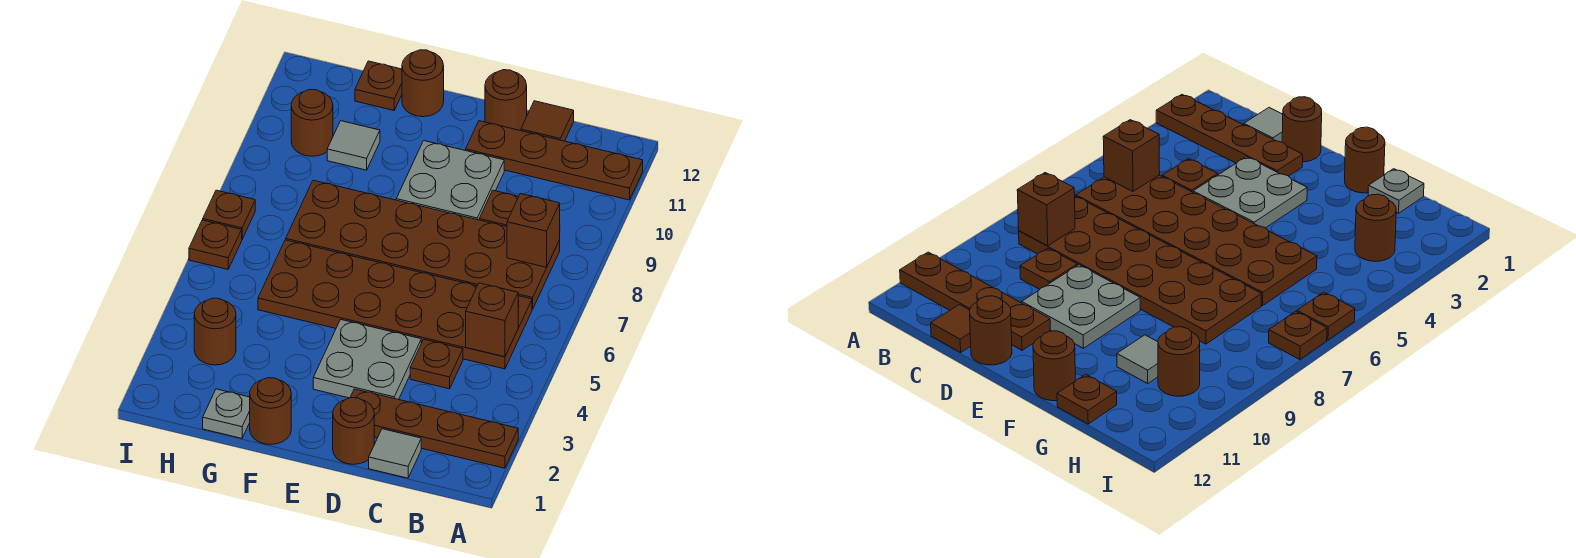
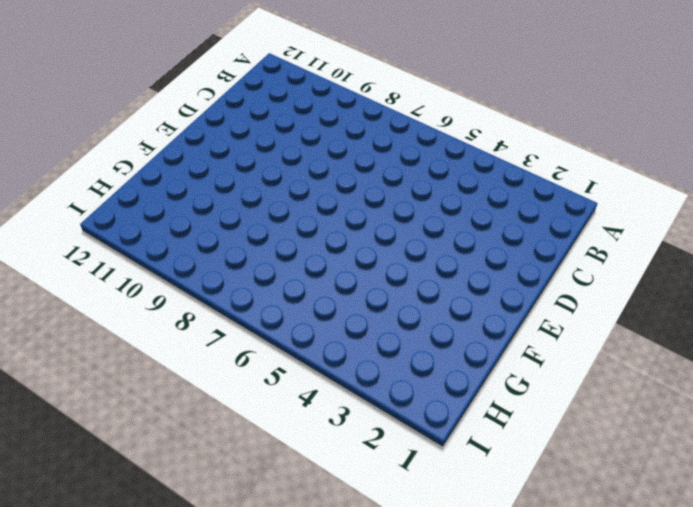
none -> brown plate A2:D2 level 1
none -> brown plate A11:D11 level 1
none -> brown plate B5:G6 level 1

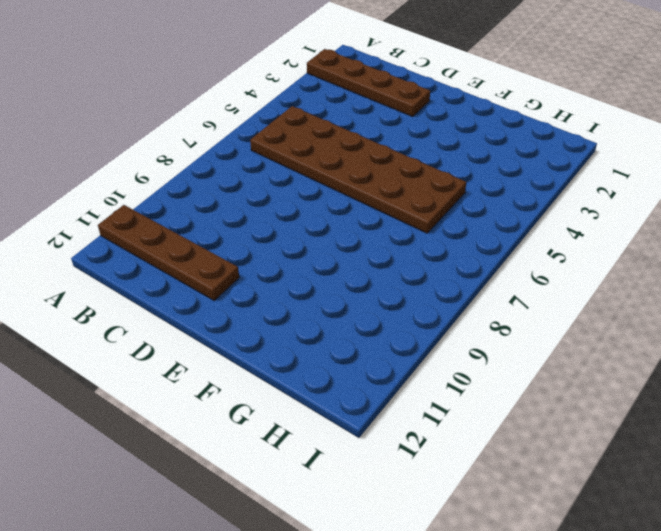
none -> brown plate B7:G8 level 1
none -> grey tile C1 level 1
none -> brown plate C4 level 1

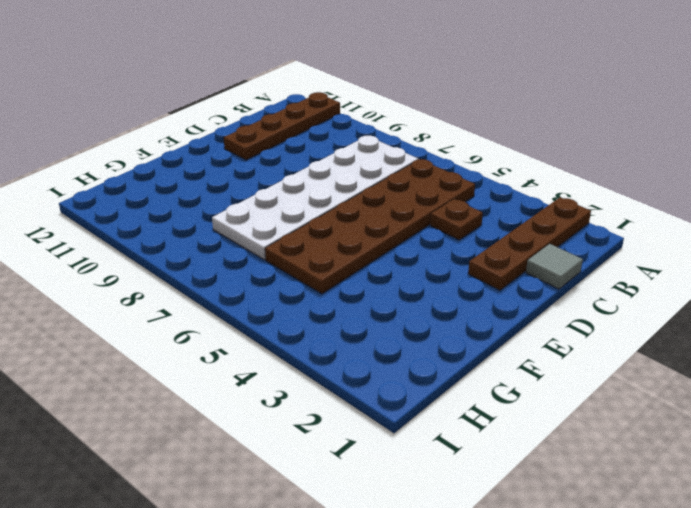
white plate B7:G8 level 1 -> brown plate B7:G8 level 1
none -> brown plate C9 level 1
none -> brown tile C12 level 1
none -> brown round brick D1 level 1

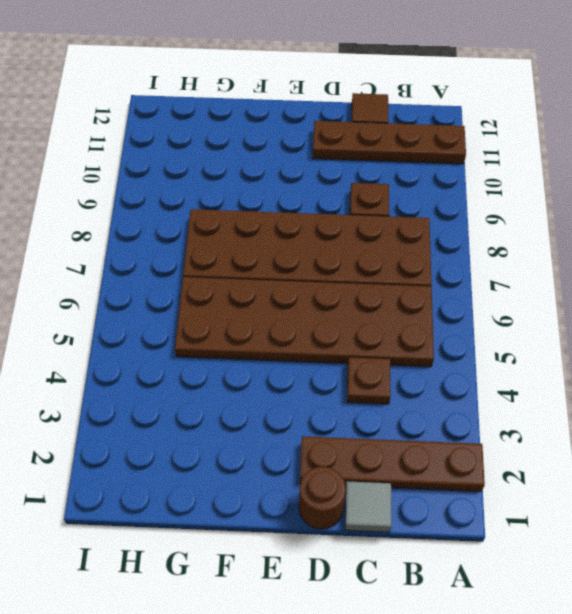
none -> grey plate D3:E4 level 1
none -> grey plate D9:E10 level 1
none -> brown round brick D12 level 1

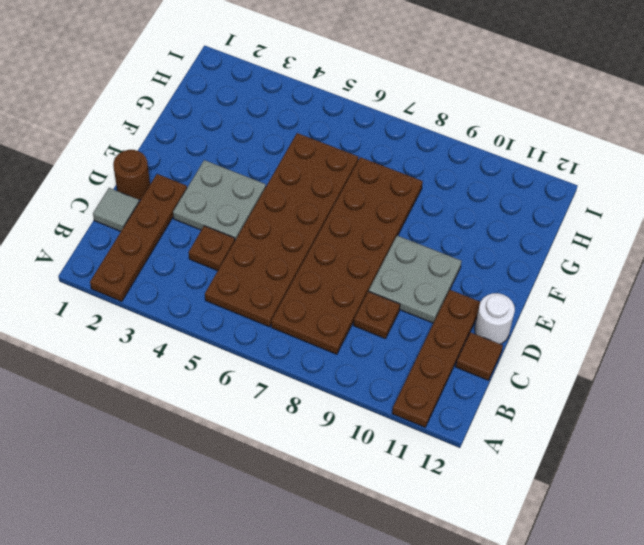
white round brick D12 level 1 -> brown round brick D12 level 1
none -> brown round brick F1 level 1
none -> brown round brick F12 level 1
none -> grey plate G1 level 1

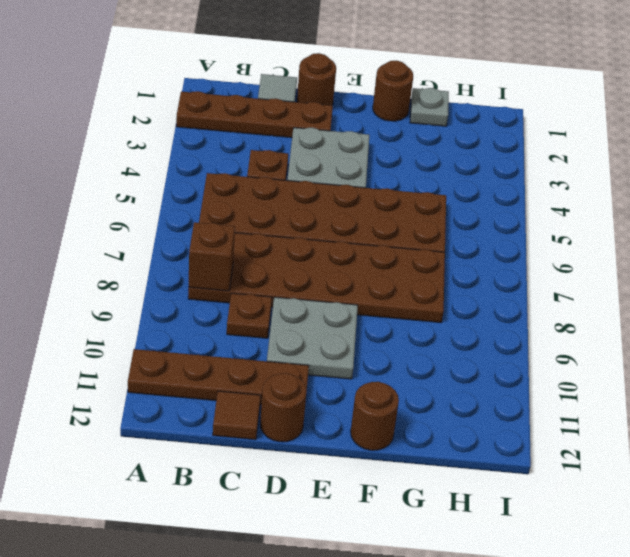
none -> grey tile G10 level 1
none -> brown plate G12 level 1
none -> brown round brick H3 level 1

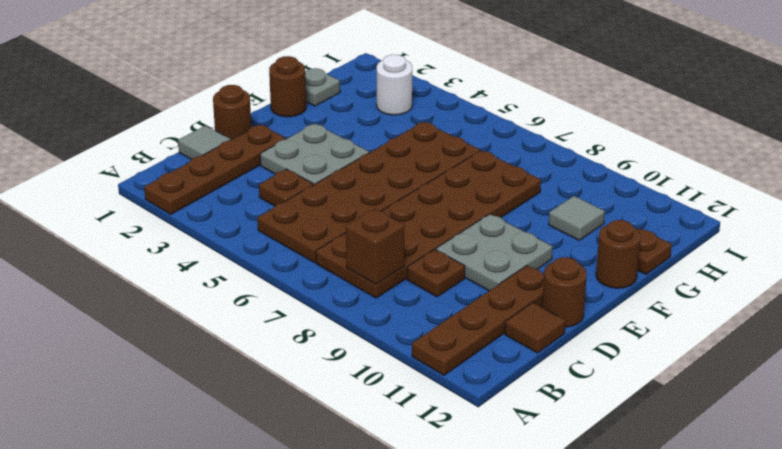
white round brick H3 level 1 -> brown round brick H3 level 1
none -> brown round brick H10 level 1
none -> brown plate I6 level 1
none -> brown plate I7 level 1

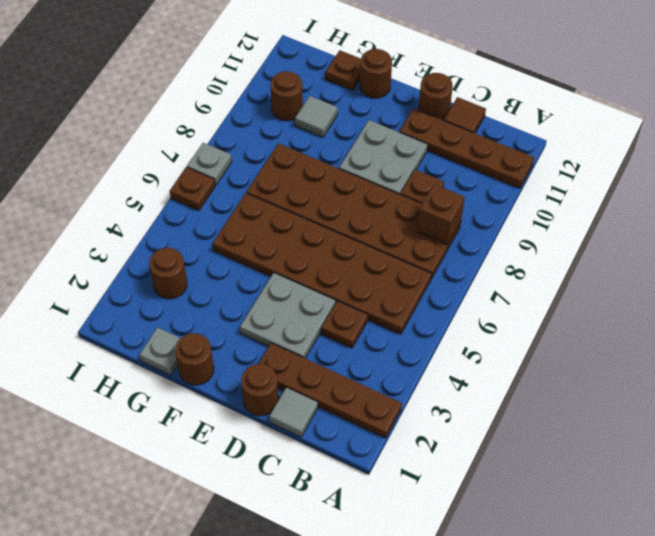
grey plate I7 level 1 -> brown plate I7 level 1
none -> brown brick B5 level 2

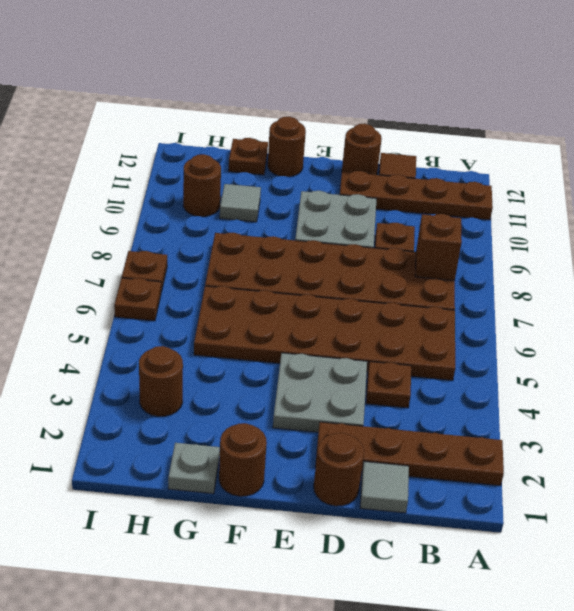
none -> brown brick B5 level 2

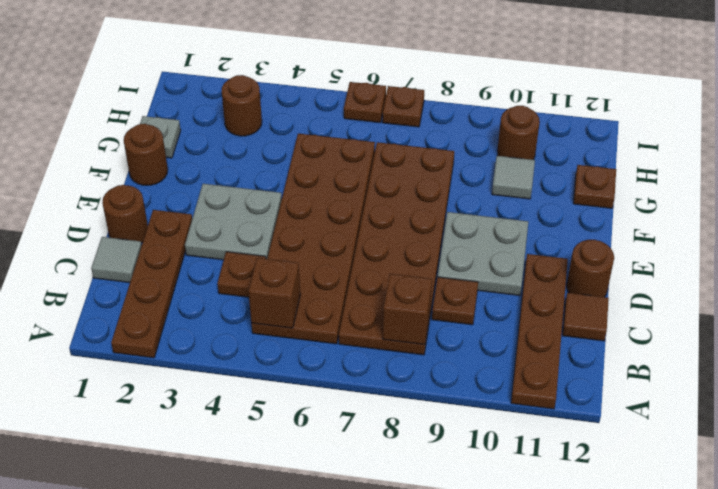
none -> brown round brick F12 level 1

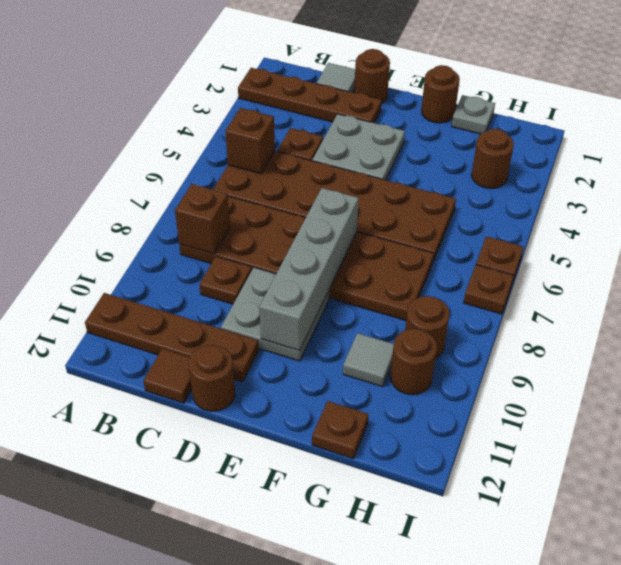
grey brick E7:E10 level 2 -> none
brown round brick H9 level 1 -> brown round brick F12 level 1

